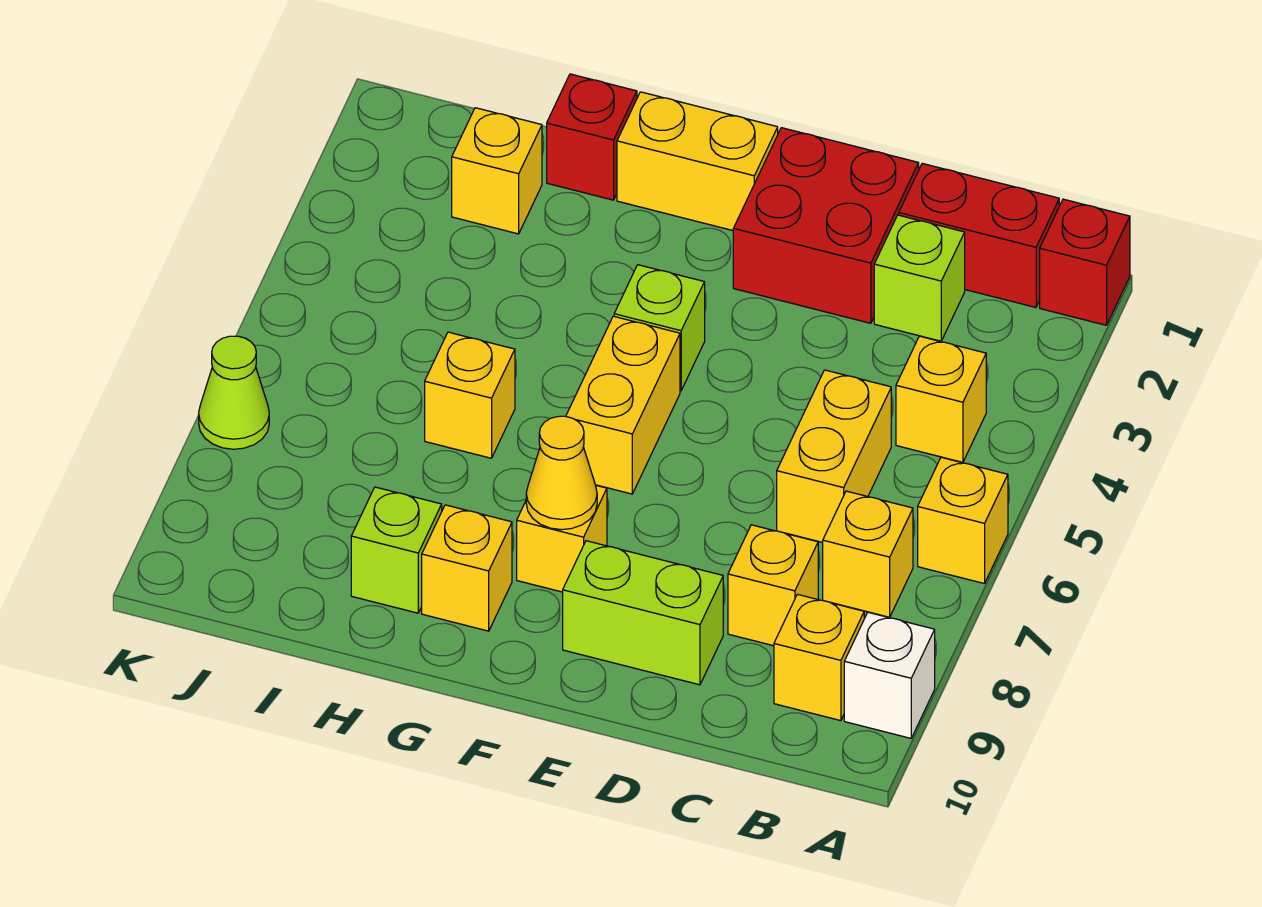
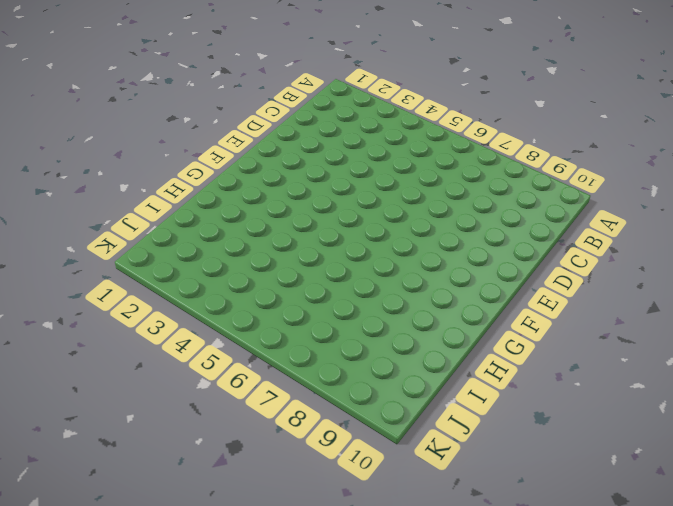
none -> red brick A1 level 1
none -> yellow brick A6 level 1
none -> white brick A9 level 1

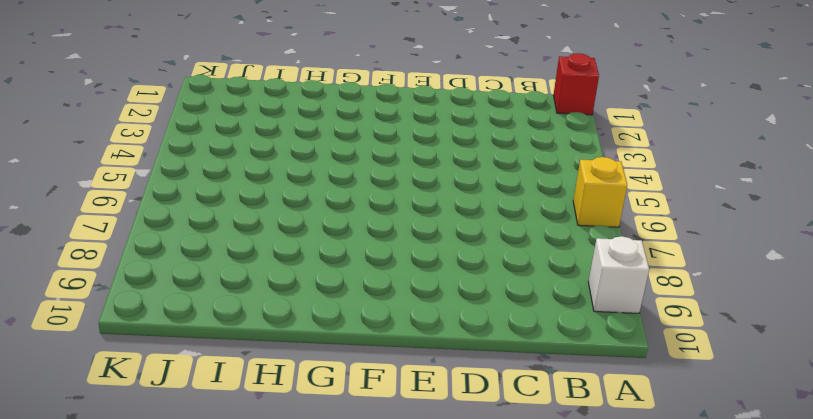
none -> red brick B1:C1 level 1
none -> yellow brick B4 level 1
none -> yellow brick B7 level 1

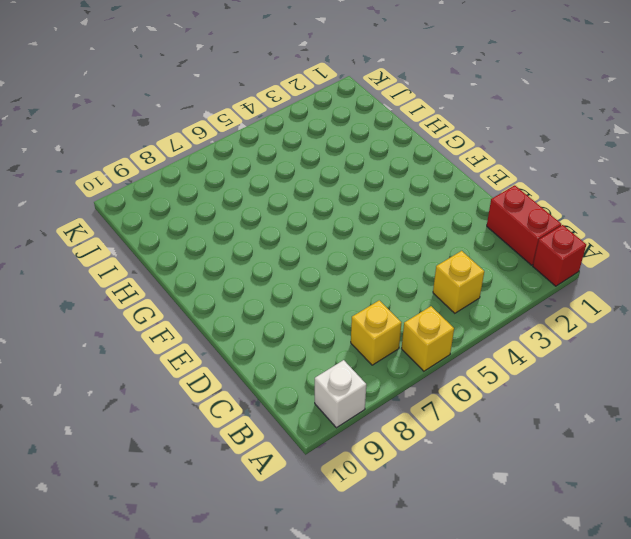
none -> yellow brick B9 level 1
none -> lime brick C2 level 1
none -> yellow brick C5:C6 level 1

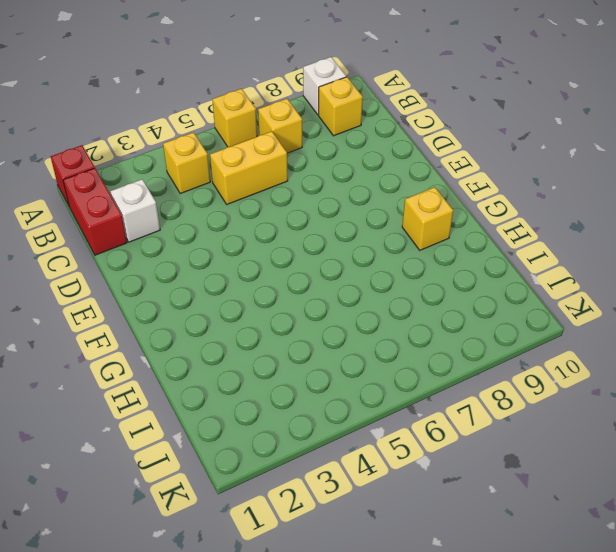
white brick C2 level 1 -> lime brick C2 level 1
none -> yellow brick C8 level 1
none -> red brick D1:E2 level 1
none -> lime brick D9:E9 level 1

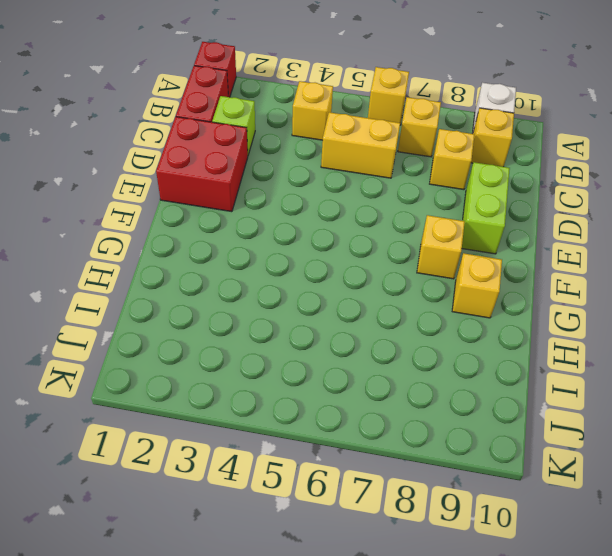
none -> yellow brick F1:G1 level 1
none -> lime brick F4 level 1
none -> yellow brick F5:F6 level 1

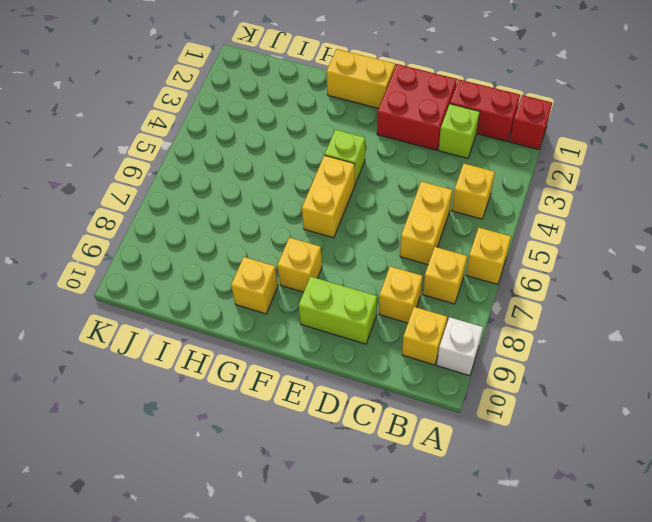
none -> red brick H1 level 1
none -> yellow brick H6 level 1
none -> lime brick H9 level 1

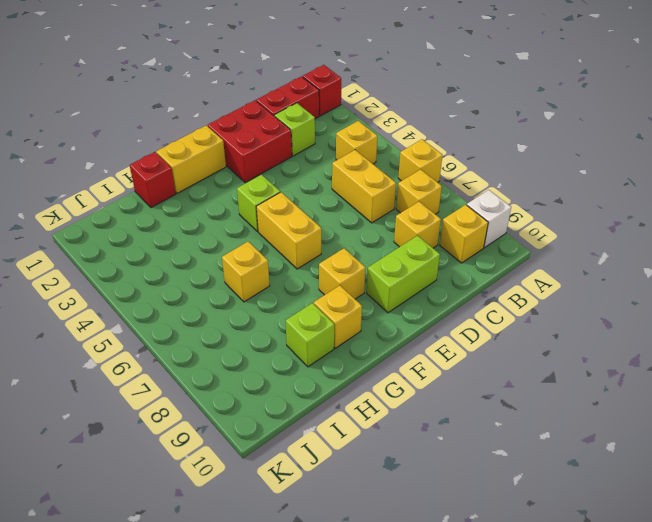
none -> yellow brick I2 level 1
none -> lime cone K7 level 1
none -> yellow cone F8 level 2

